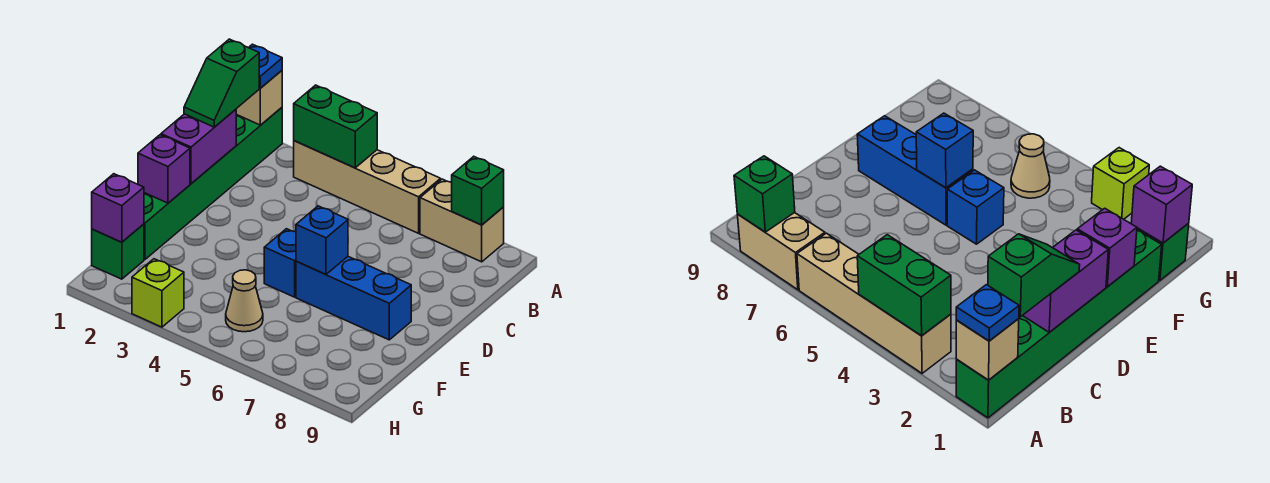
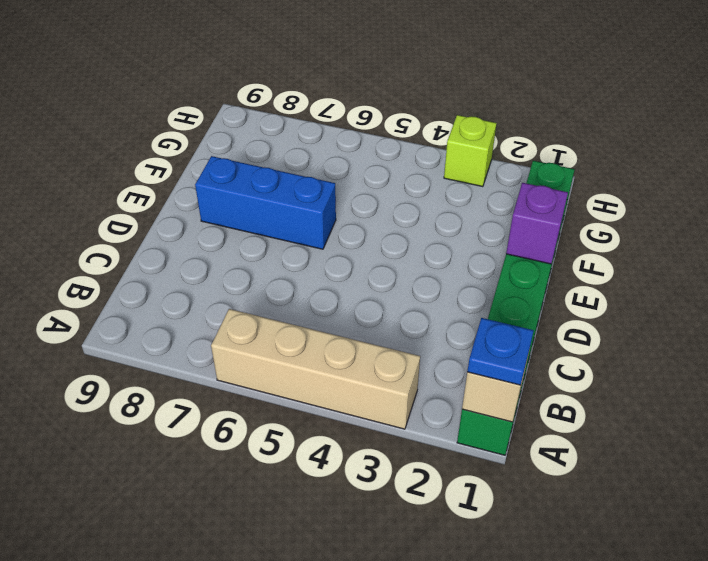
none -> tan brick A7:A8 level 1
none -> blue brick E5 level 1
none -> tan cone G5 level 1

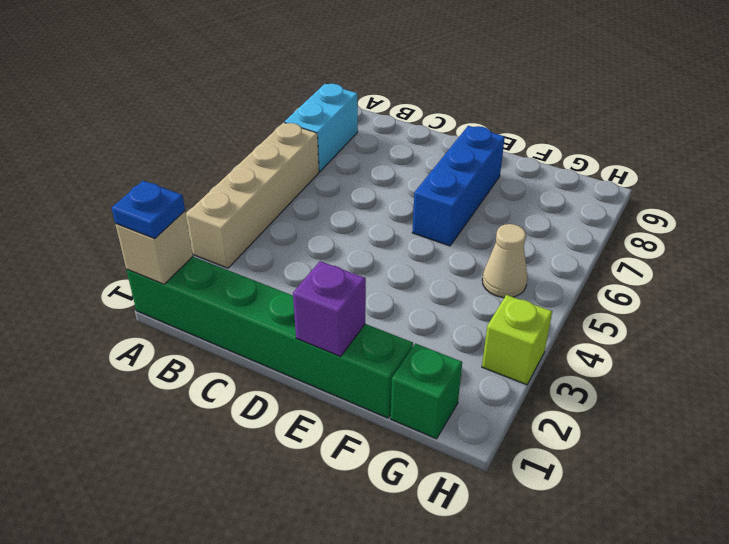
cyan brick A7:A8 level 1 -> tan brick A7:A8 level 1
none -> blue brick E5 level 1
none -> green brick A3:A4 level 2
none -> green brick A8 level 2

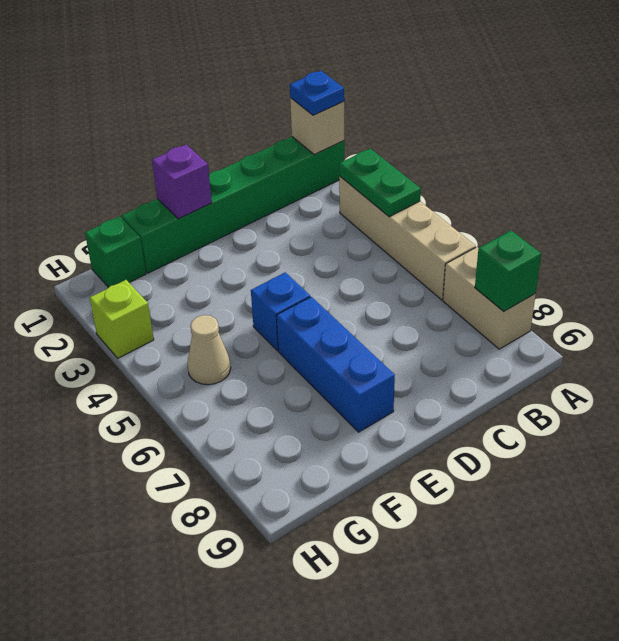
green plate A3:A4 level 2 -> green brick A3:A4 level 2
none -> purple brick C1:D1 level 2
none -> blue brick E6 level 2
none -> purple brick G1 level 2

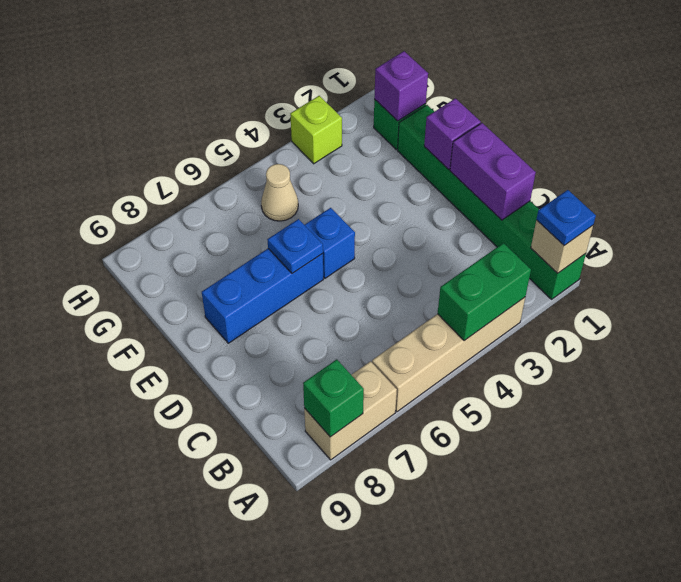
blue plate E6 level 2 -> blue brick E6 level 2
none -> green slope B1:C1 level 3 top B

